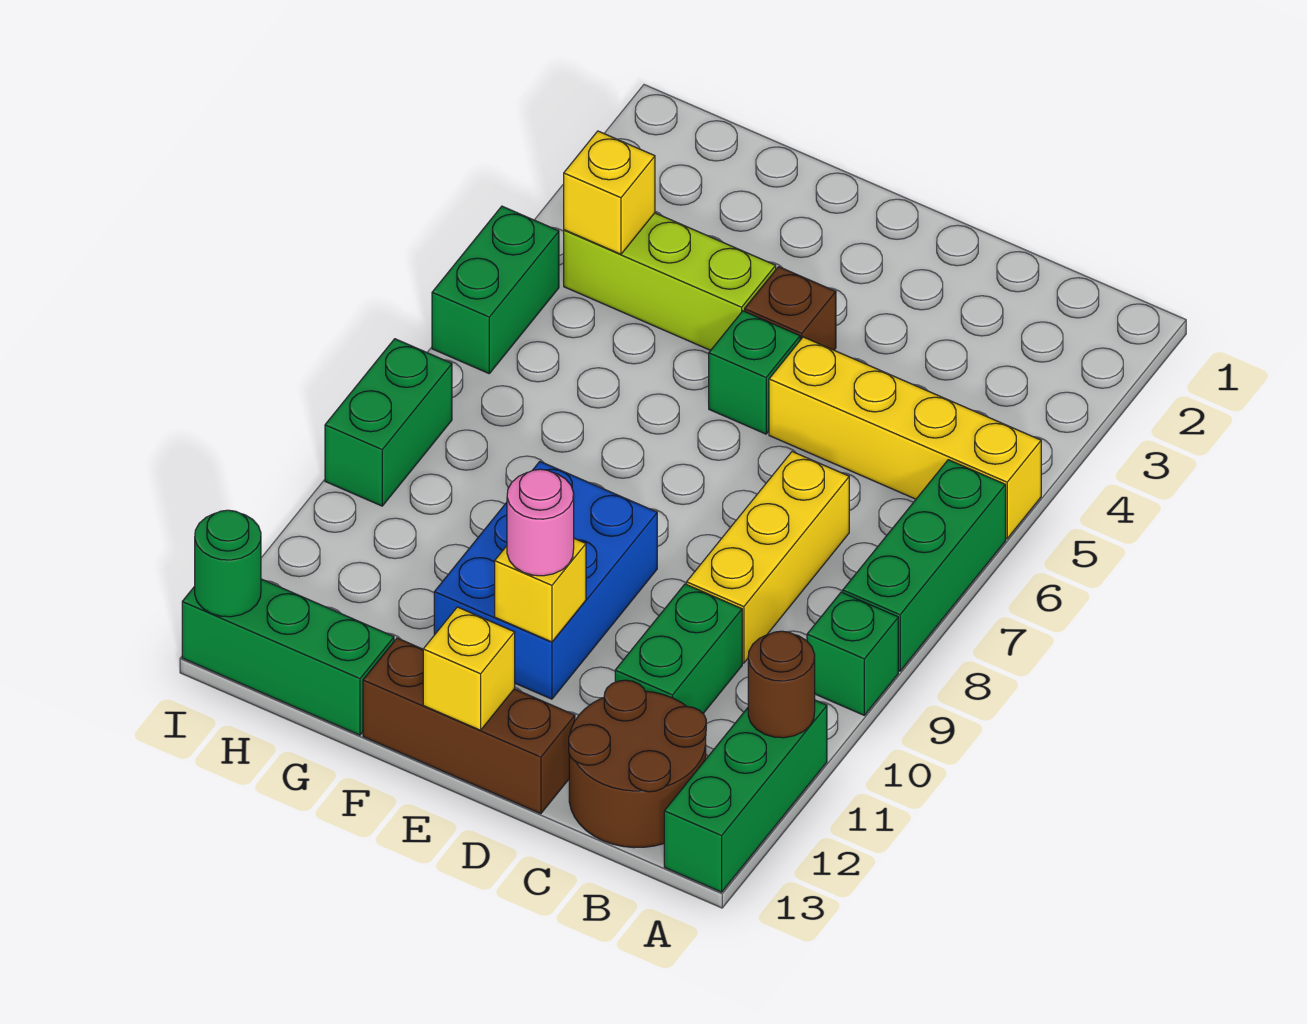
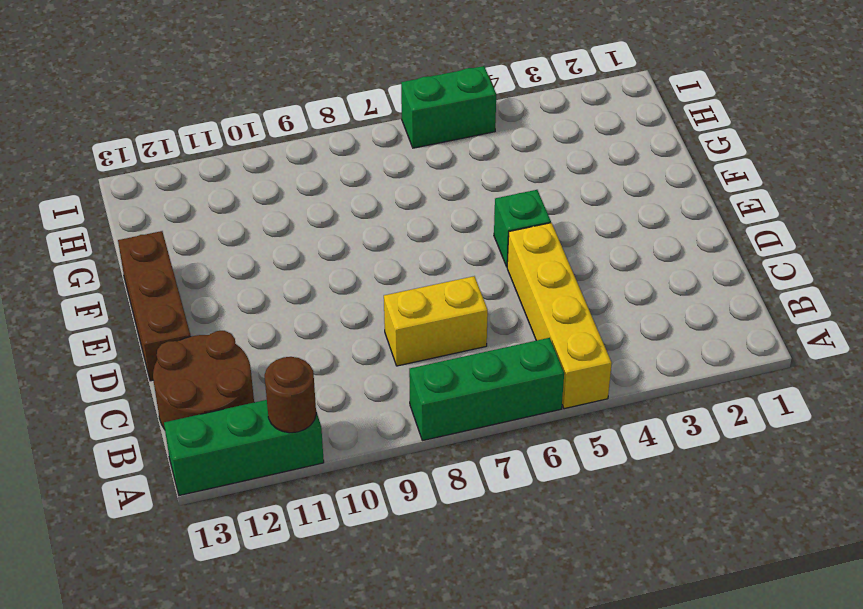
yellow brick C7:C8 level 1 -> yellow brick C7:C9 level 1
none -> green brick A9 level 1
none -> green brick C10:C11 level 1
none -> brown brick E4 level 1

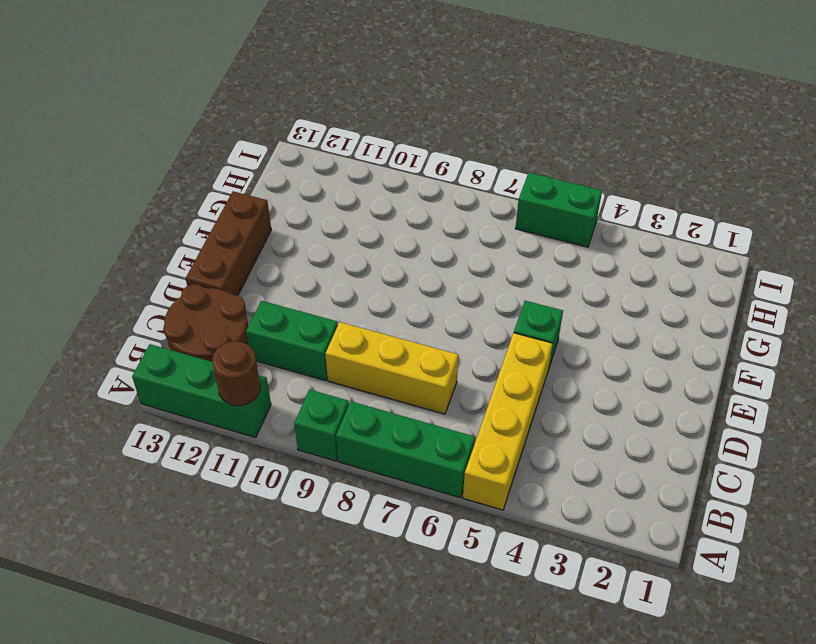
none -> brown brick E4 level 1
none -> blue brick E9:F11 level 1
none -> lime brick F4:H4 level 1

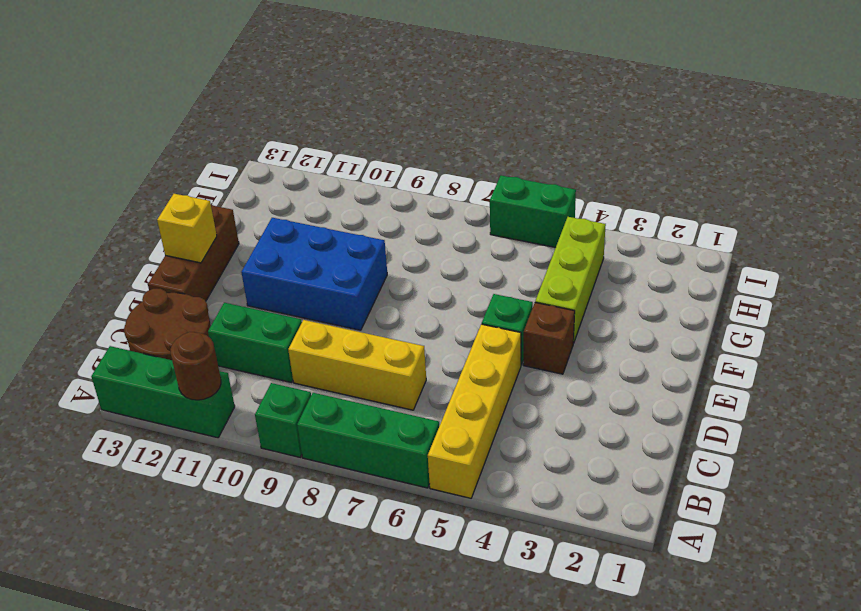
none -> green brick G13:I13 level 1
none -> green brick I8:I9 level 1
none -> yellow brick E11 level 2

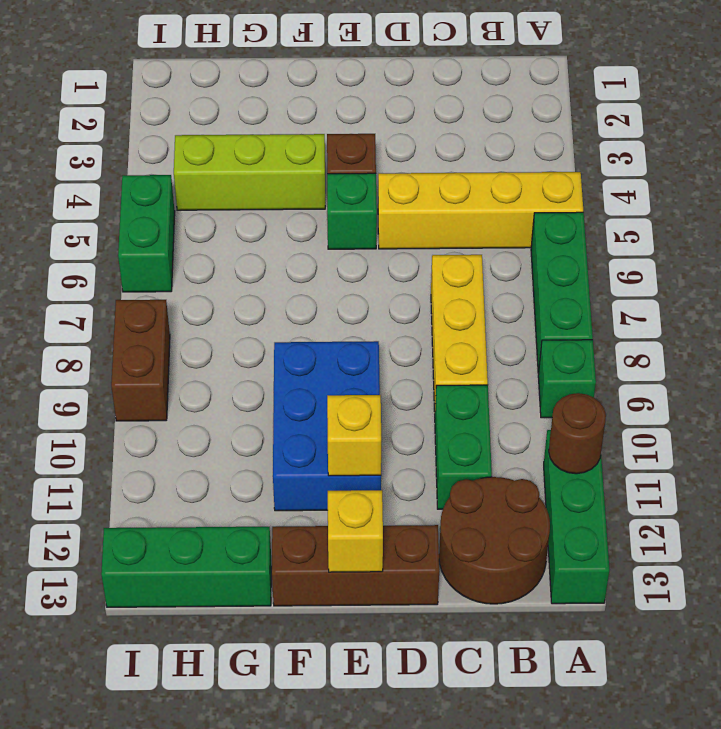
brown brick I8:I9 level 1 -> green brick I8:I9 level 1
none -> yellow brick H4 level 2
none -> green round brick I13 level 2
none -> pink round brick E11 level 3

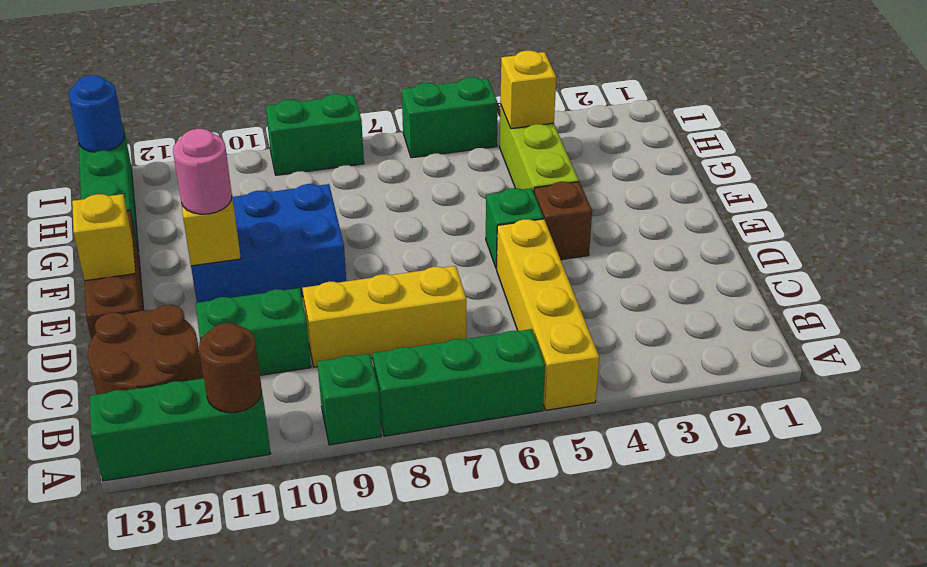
blue round brick I13 level 2 -> green round brick I13 level 2

